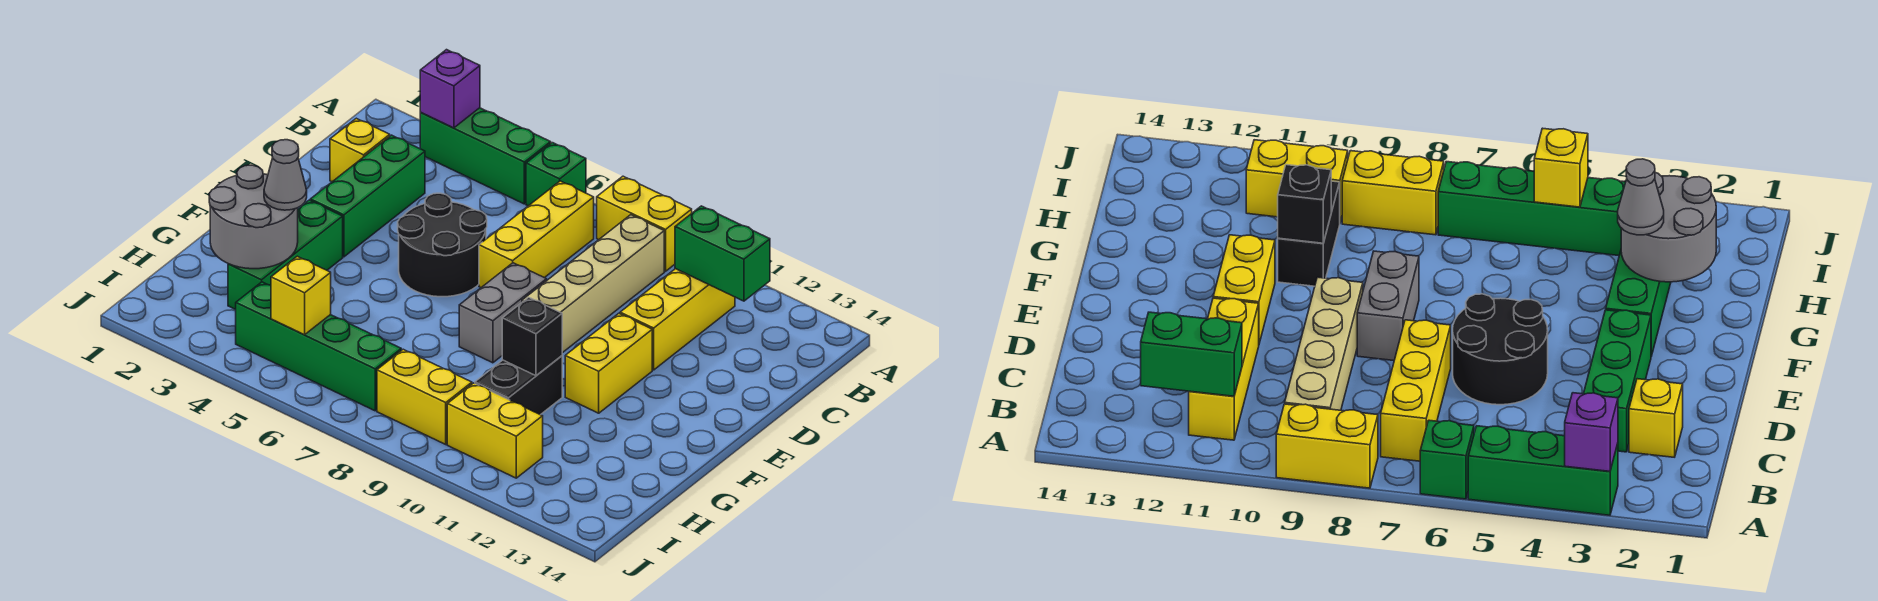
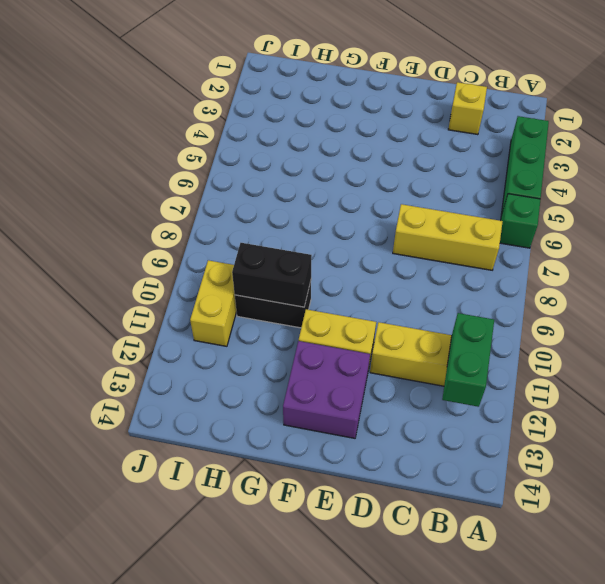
purple brick E12:F13 level 1 -> none
black brick G10:H10 level 2 -> black brick G10 level 2
none -> yellow brick A8:A9 level 1
none -> tan brick B9:E9 level 1
none -> green brick C3:E3 level 1

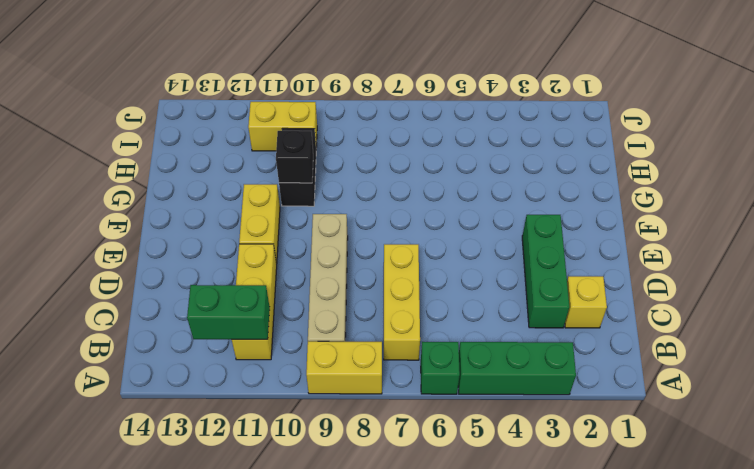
none -> black round brick D5:E6 level 1
none -> grey brick E8:F8 level 1
none -> green brick F3:H3 level 1

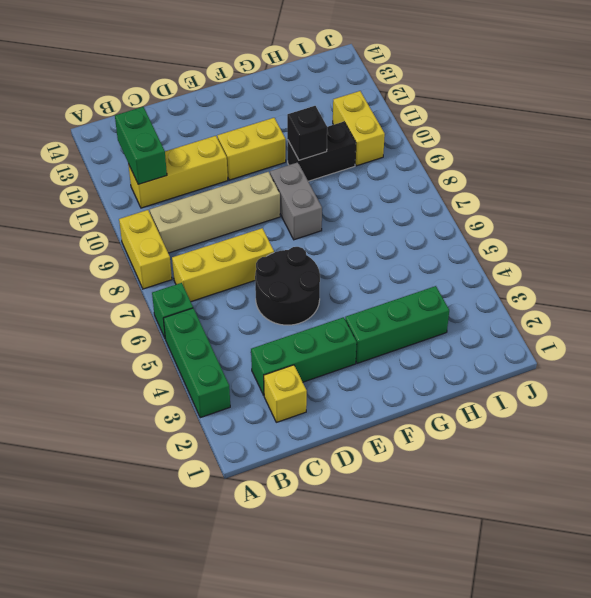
grey brick F8:F9 level 1 -> grey brick E8:F8 level 1
none -> green brick I4:I7 level 1
none -> yellow brick I8:I9 level 1
none -> purple brick A3 level 2

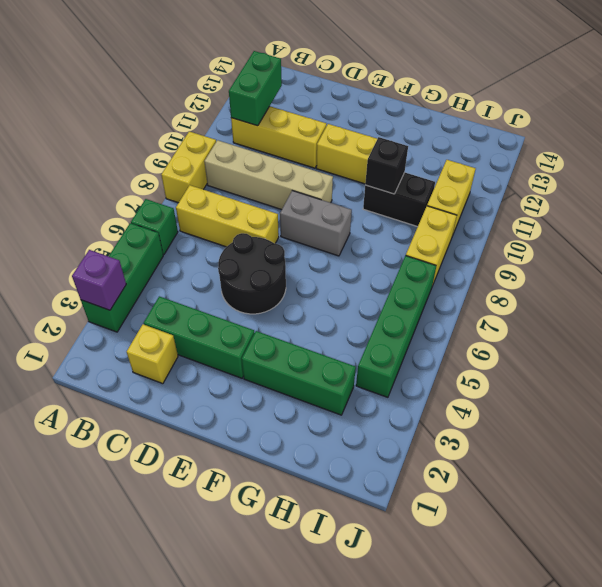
none -> grey round brick G2:H3 level 2
none -> yellow brick I5 level 2
none -> grey cone G3 level 3

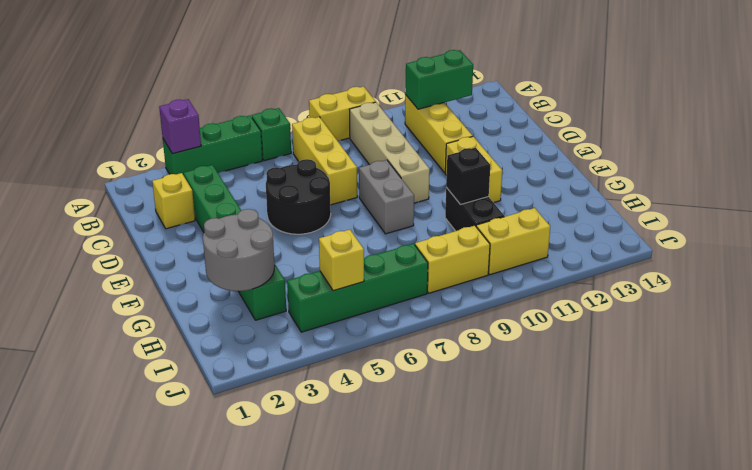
none -> grey cone G3 level 3

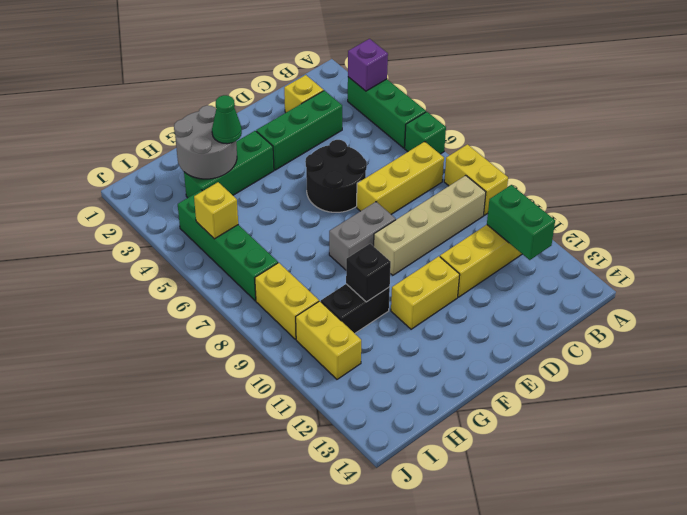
green cone G3 level 3 -> grey cone G3 level 3

